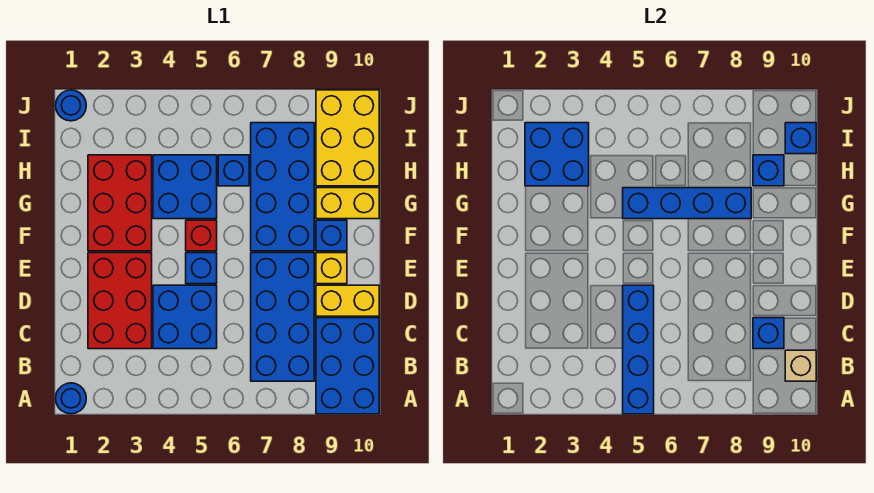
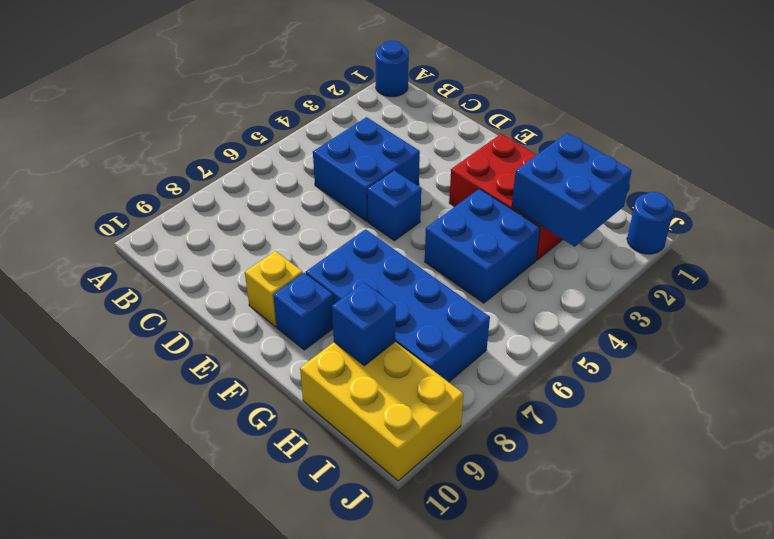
none -> blue brick A9:C10 level 1
none -> blue brick B7:E8 level 1
none -> red brick C2:E3 level 1

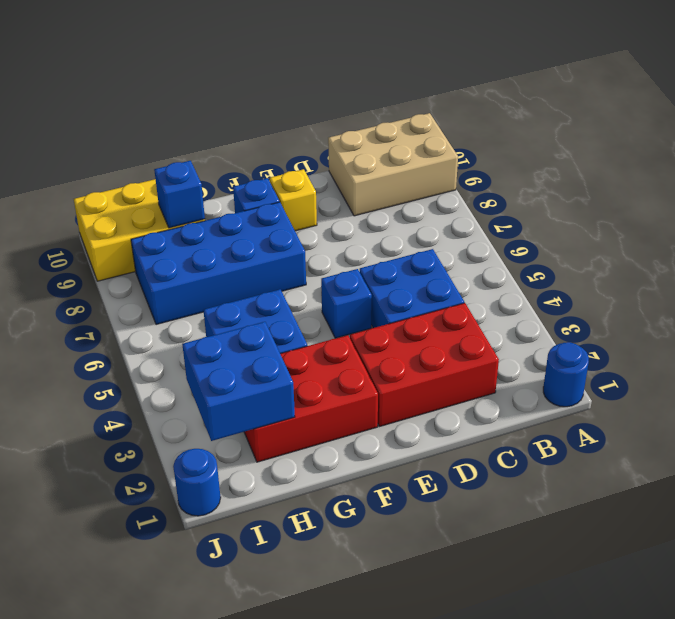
tan brick A9:C10 level 1 -> blue brick A9:C10 level 1
none -> blue brick B7:E8 level 1
none -> yellow brick D9:D10 level 1
none -> red brick F5 level 1

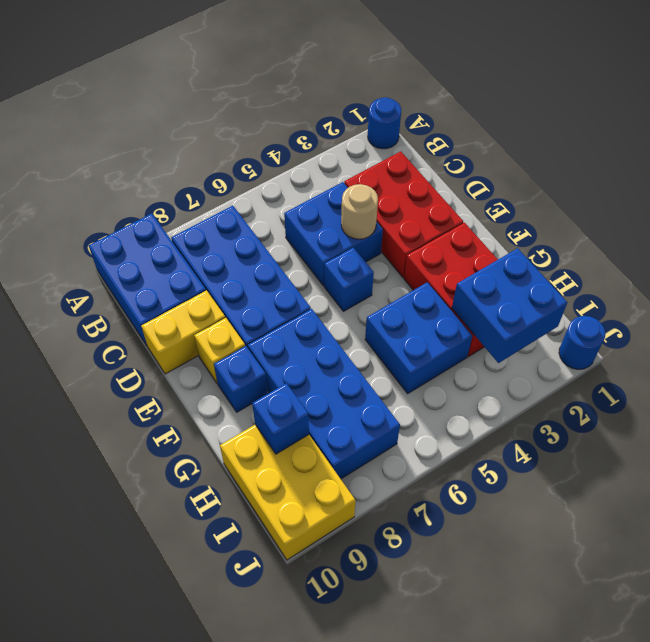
tan round brick D4 level 2 -> none
none -> red brick F5 level 1
none -> yellow brick G9:G10 level 1
none -> blue brick H6 level 1

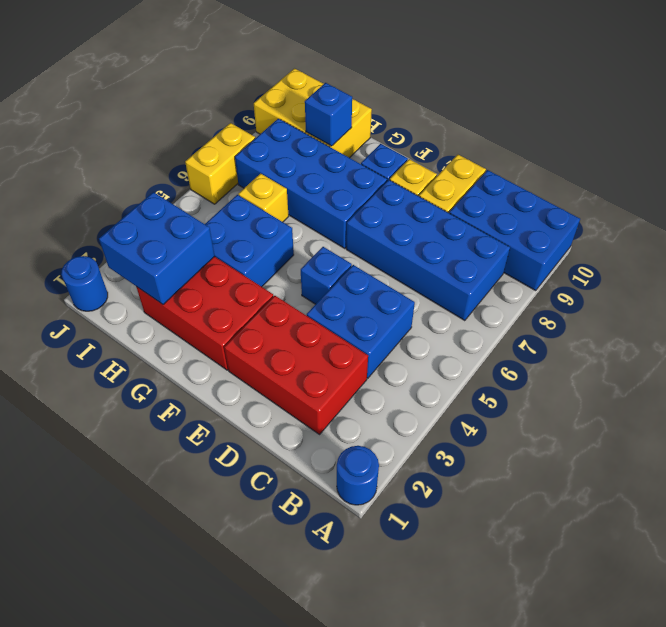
yellow brick H6 level 1 -> blue brick H6 level 1
yellow brick J6:J7 level 1 -> yellow brick G9:G10 level 1
none -> red brick F5 level 1
none -> blue brick A5:D5 level 2
none -> tan brick B10 level 2

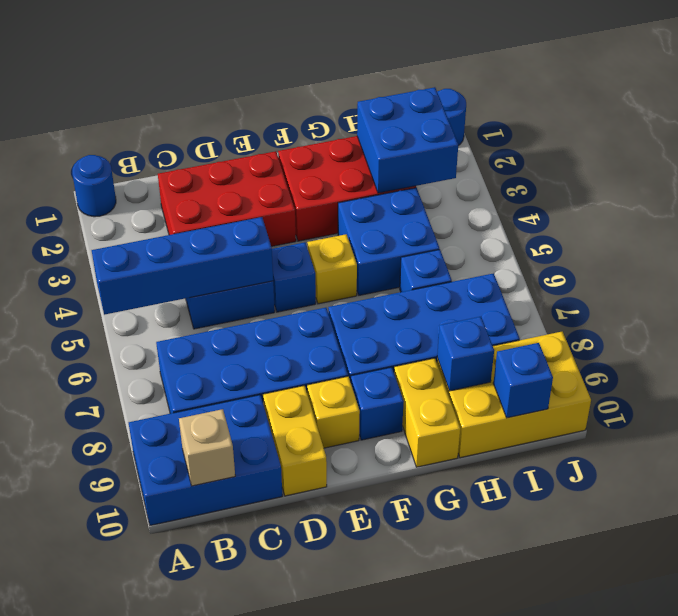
yellow brick F5 level 1 -> red brick F5 level 1
none -> blue brick C9 level 2
none -> blue brick G5:G8 level 2

